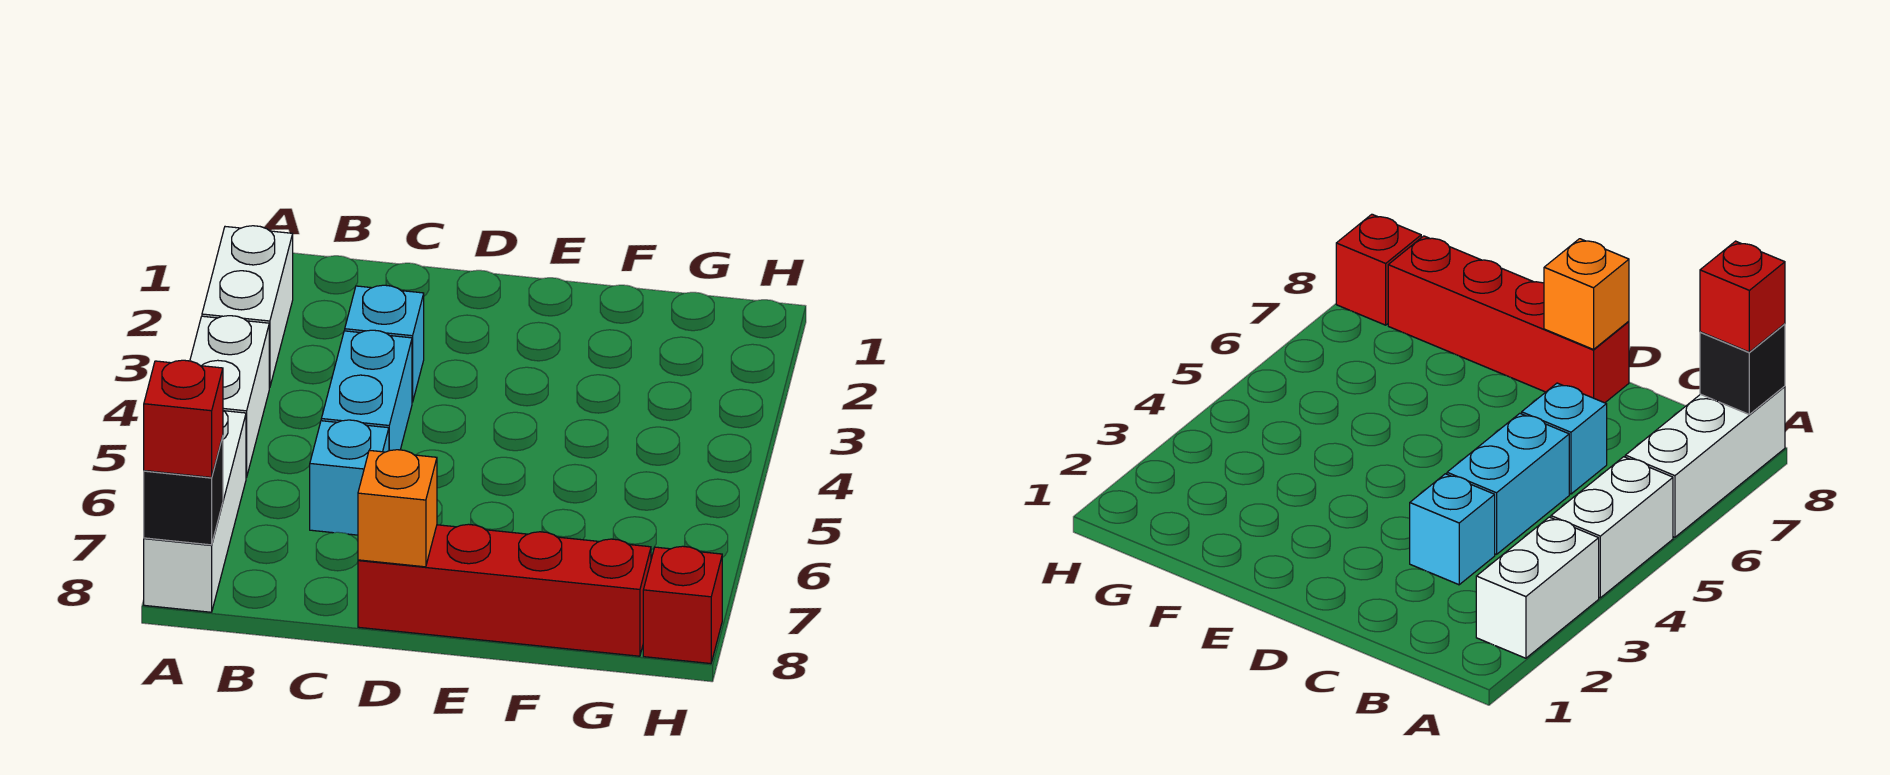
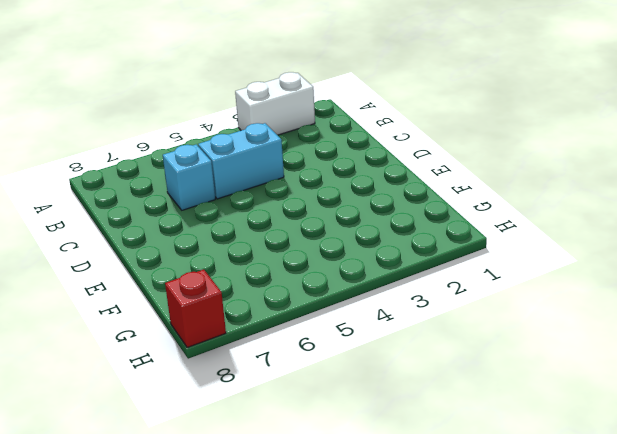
none -> white brick A4:A5 level 1
none -> white brick A6:A8 level 1

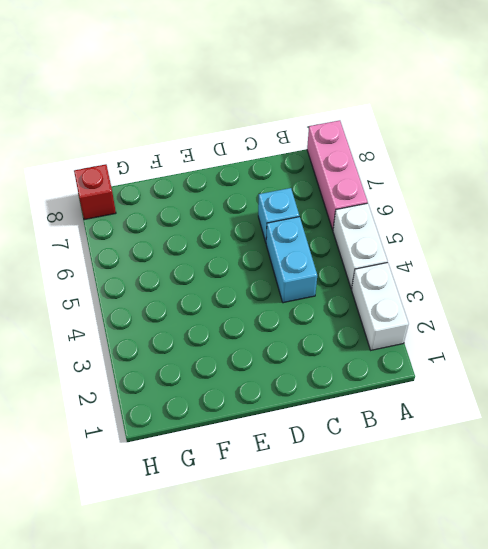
pink brick A6:A8 level 1 -> white brick A6:A8 level 1
none -> cyan brick C3 level 1
none -> red brick D8:G8 level 1

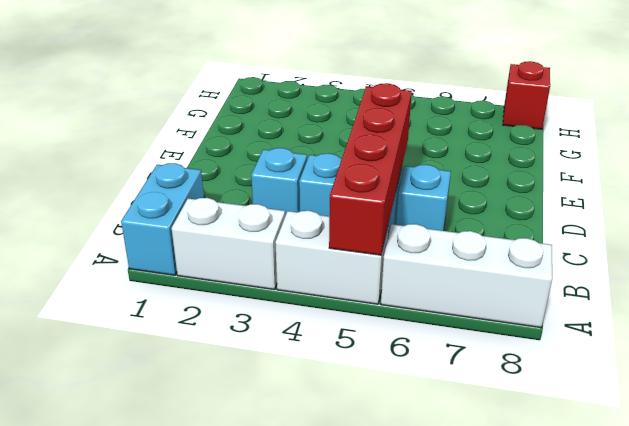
cyan brick A1:B1 level 1 -> none
red brick A5:D5 level 2 -> red brick D8:G8 level 1
none -> black brick A8 level 2
none -> orange brick D8 level 2

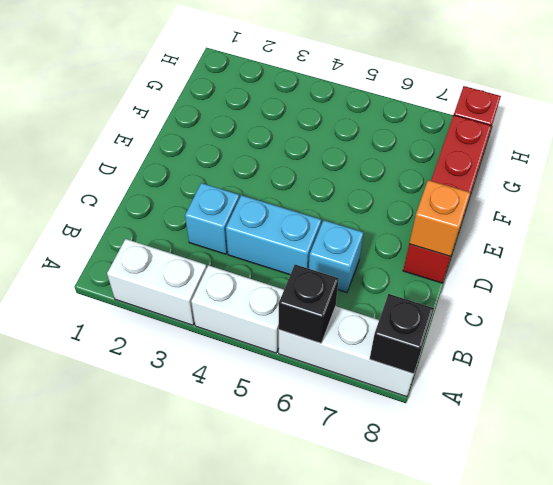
black brick A6 level 2 -> none
none -> red brick A8 level 3

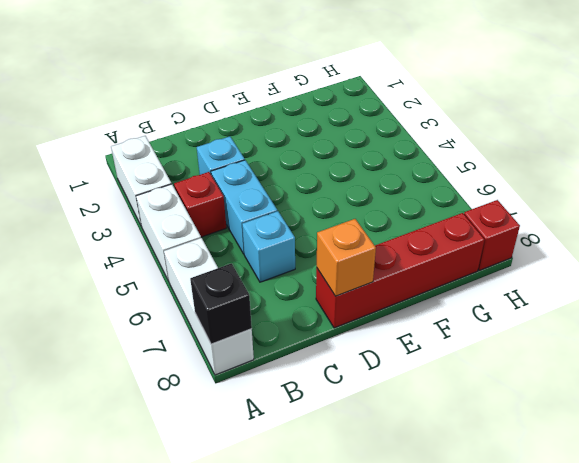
red brick B4 level 1 -> red brick A8 level 3

